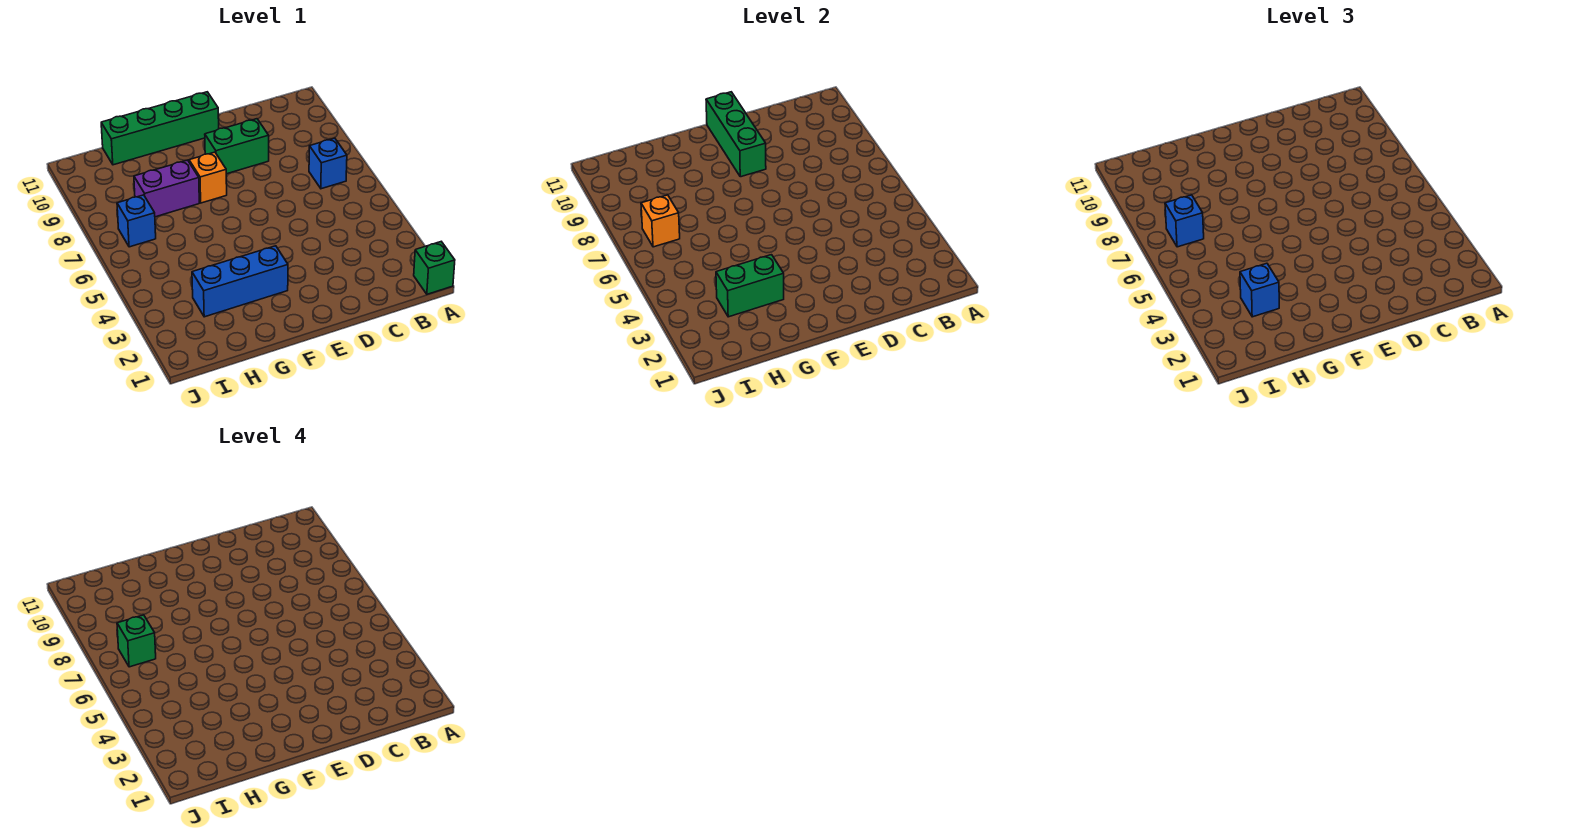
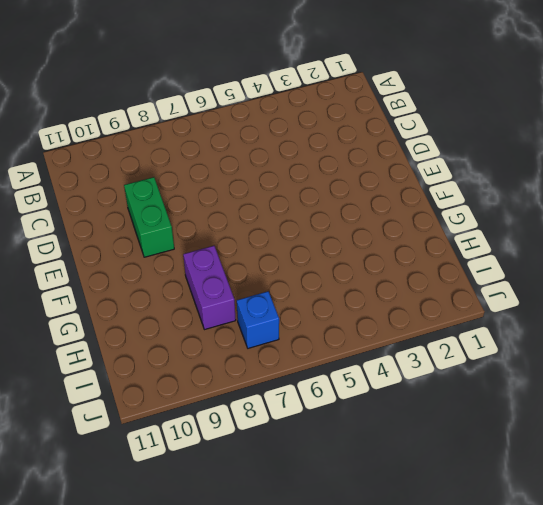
none -> green brick A1 level 1
none -> blue brick B7 level 1
none -> green brick E11:H11 level 1

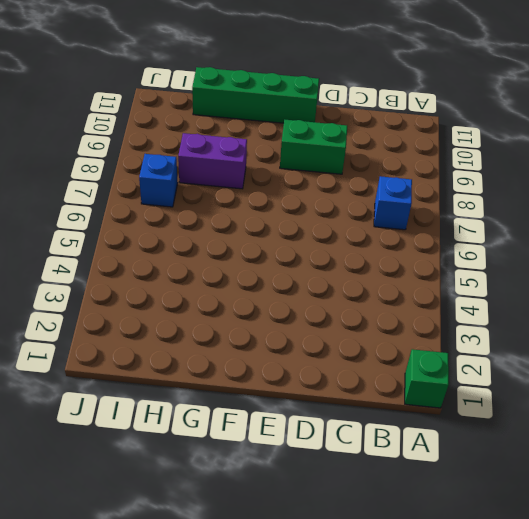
none -> blue brick F3:H3 level 1
none -> orange brick F8 level 1
none -> green brick E9:E11 level 2

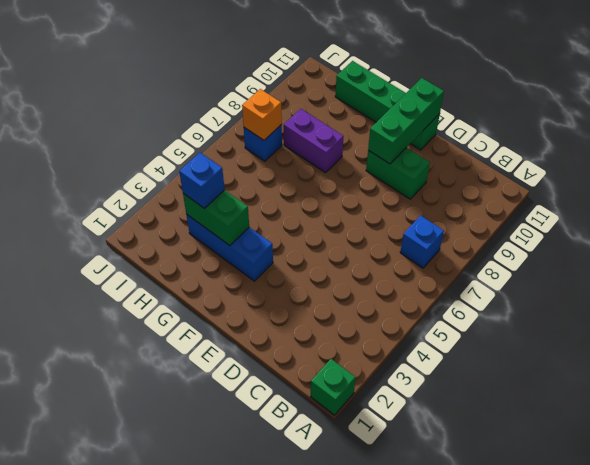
none -> orange brick F8 level 1
none -> blue brick I7 level 3
none -> green brick I7 level 4

